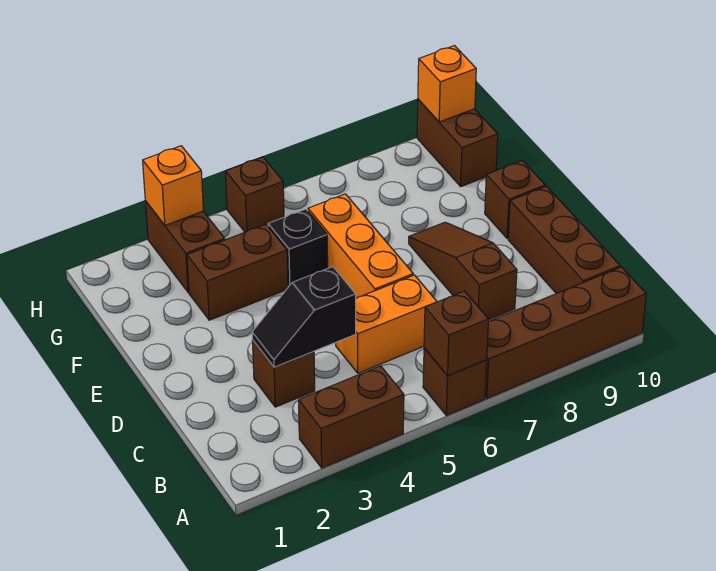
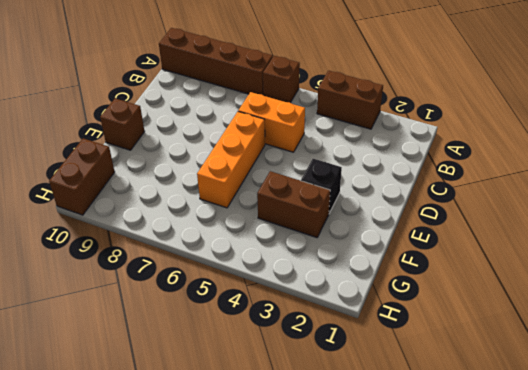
black brick E3 level 1 -> black brick F5 level 1
none -> brown brick B10:D10 level 1
none -> brown brick C3 level 1
none -> brown slope C8:E8 level 1 top C

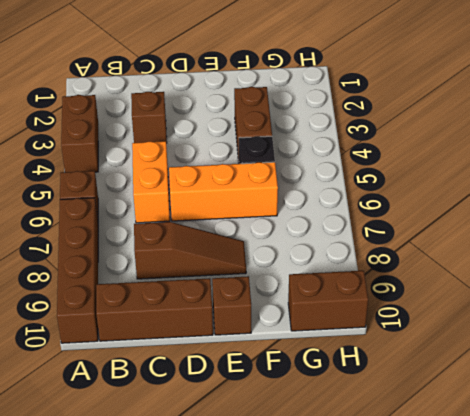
none -> brown brick G3:H3 level 1
none -> brown brick H5 level 1
none -> brown brick A6 level 2

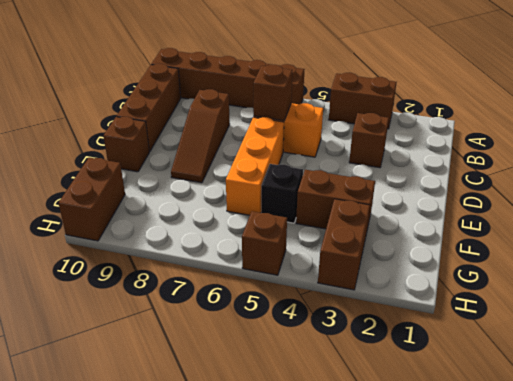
brown brick C6 level 2 -> brown brick A6 level 2
none -> black slope C3:C4 level 2 top 4
none -> orange brick H3 level 2
none -> orange brick H10 level 2

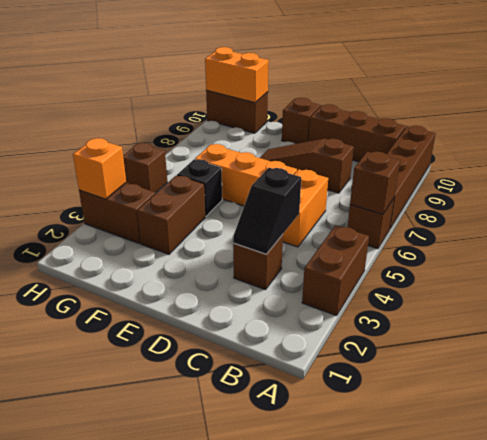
orange brick G10:H10 level 2 -> orange brick H10 level 2

